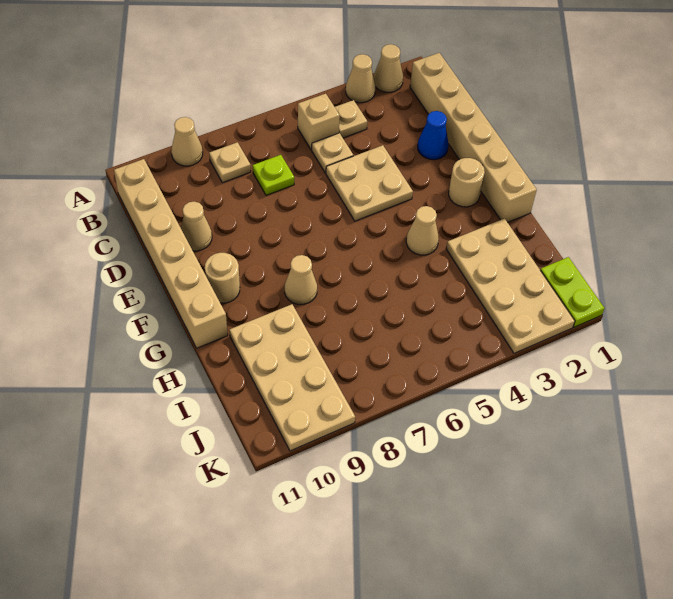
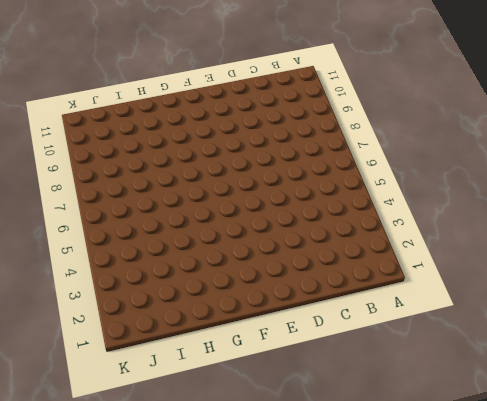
none -> tan cone A2 level 1
none -> tan cone A3 level 1
none -> tan cone A9 level 1

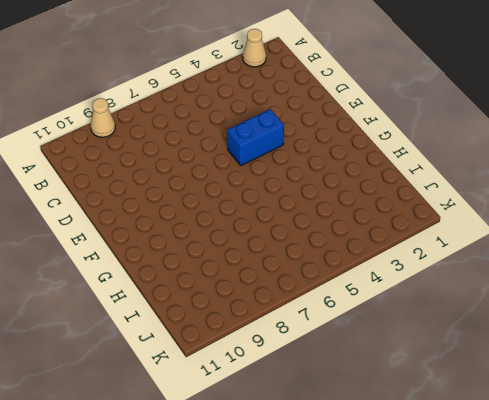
blue brick E4:E5 level 1 -> tan plate D4:E5 level 1
none -> tan cone A3 level 1
none -> tan brick B1:G1 level 1
none -> tan plate B4 level 1

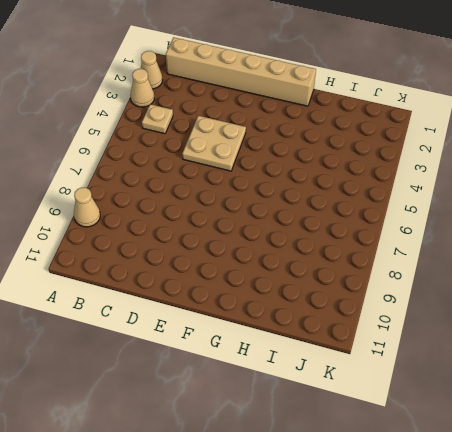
none -> tan brick B5 level 1
none -> tan plate B8 level 1
none -> tan brick B11:G11 level 1

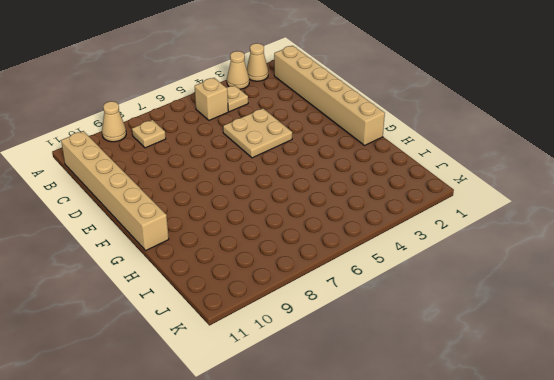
none -> tan plate C5 level 1
none -> lime plate C7 level 1
none -> blue cone D2 level 1

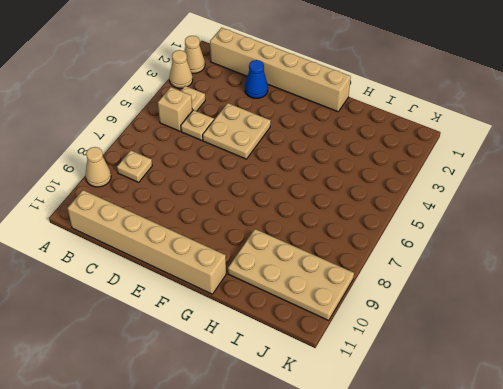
none -> lime plate C7 level 1
none -> tan cone D10 level 1
none -> tan round brick F2 level 1

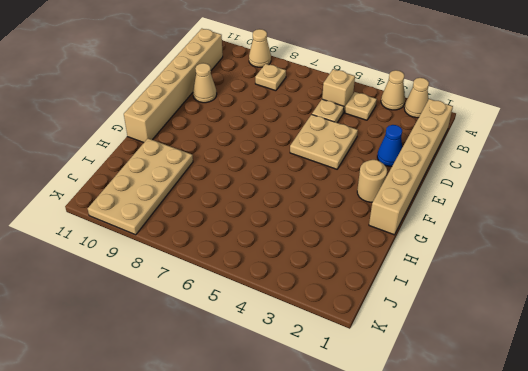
none -> lime plate C7 level 1
none -> tan round brick F10 level 1
none -> tan cone G4 level 1

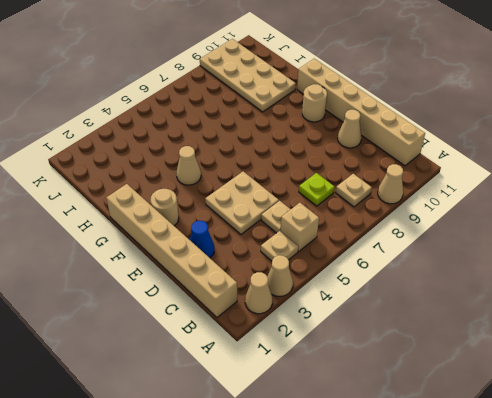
none -> tan cone G8 level 1
none -> tan plate H2:K3 level 1
none -> lime plate J1:K1 level 1

